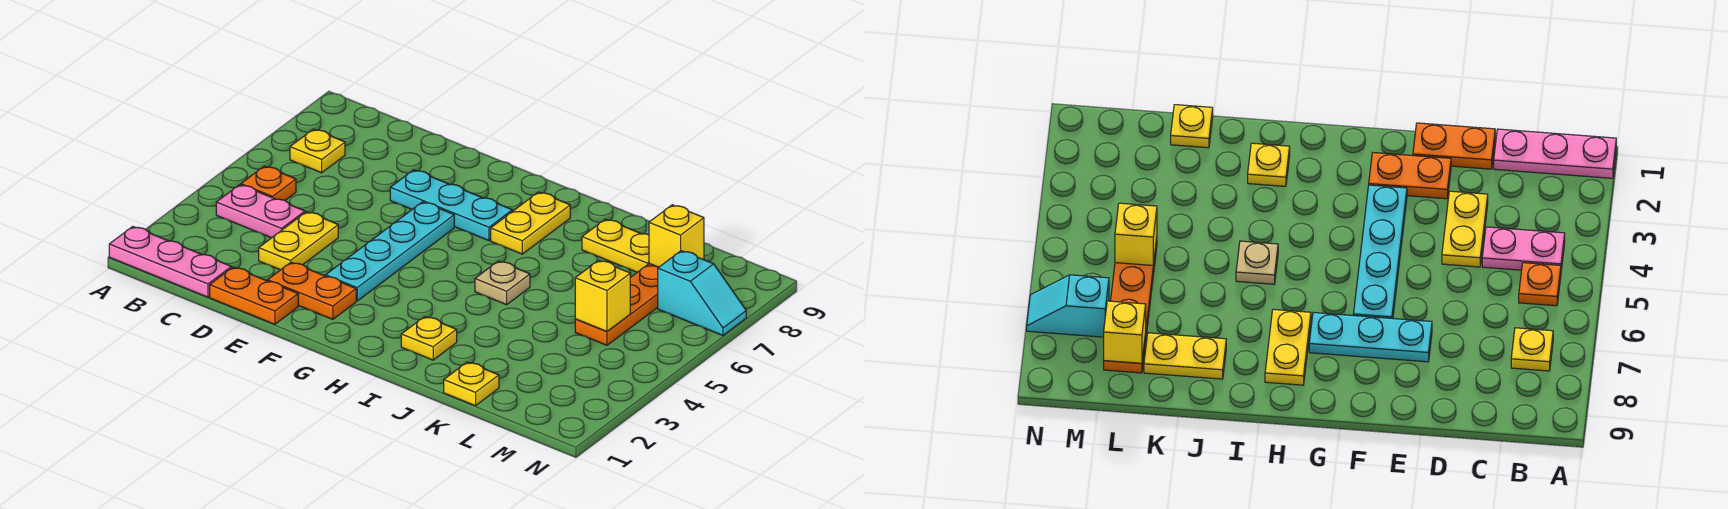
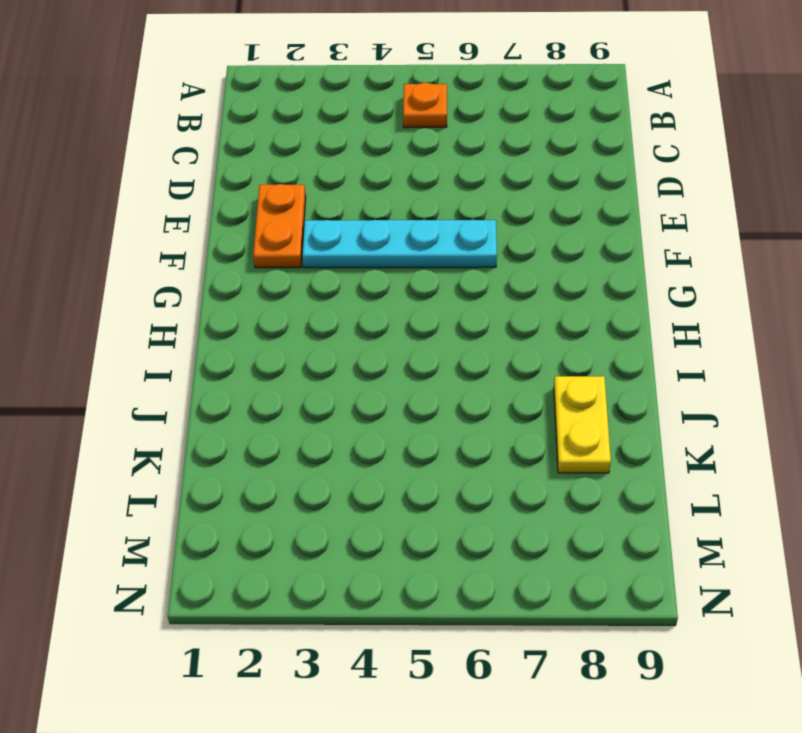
none -> pink plate A1:C1 level 1
none -> pink plate B4:C4 level 1
none -> yellow plate B7 level 1

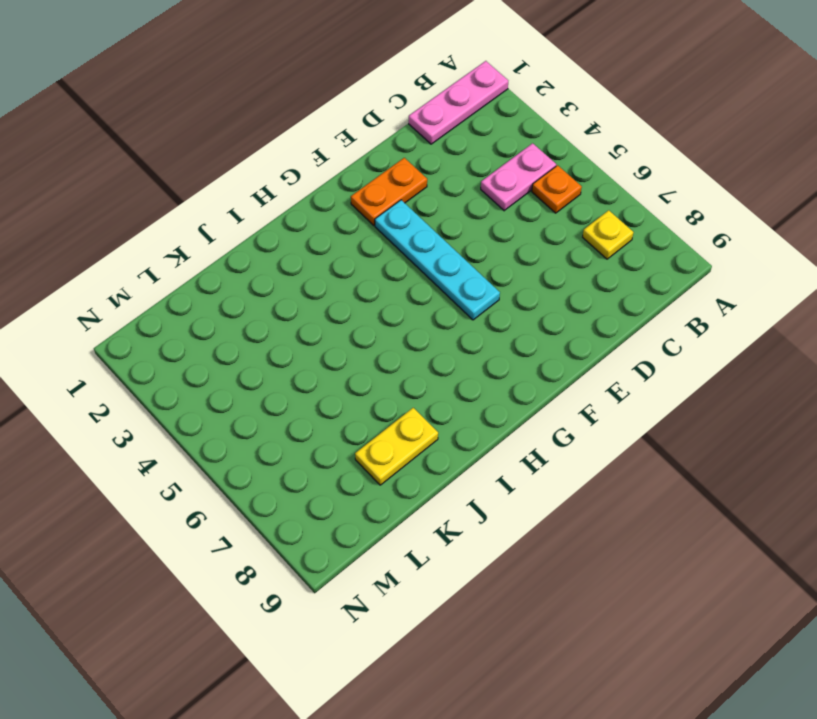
none -> orange plate D1:E1 level 1
none -> yellow plate D3:D4 level 1
none -> cyan plate E7:G7 level 1

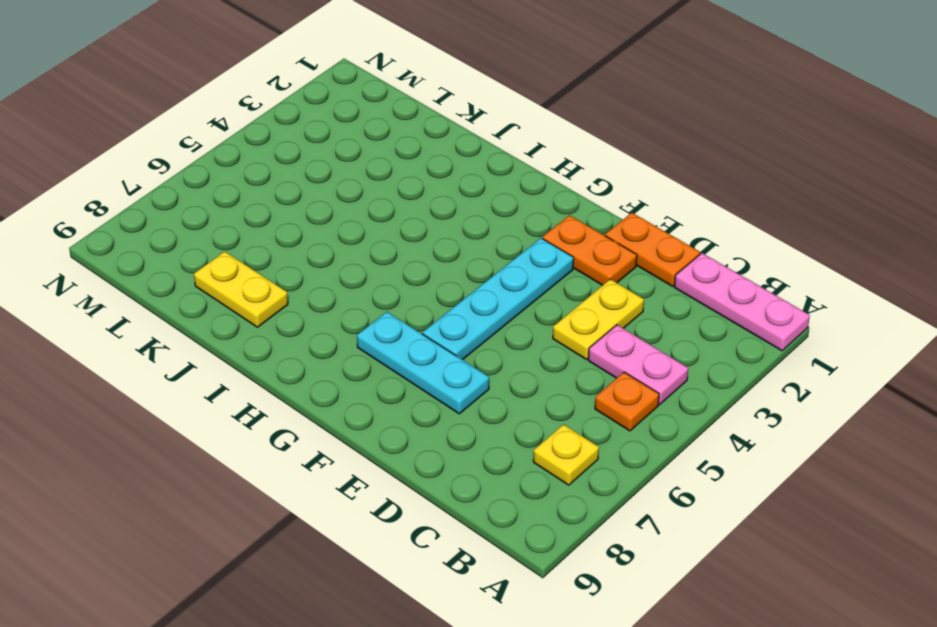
none -> yellow plate H7:H8 level 1
none -> yellow plate I2 level 1
none -> tan plate I5 level 1

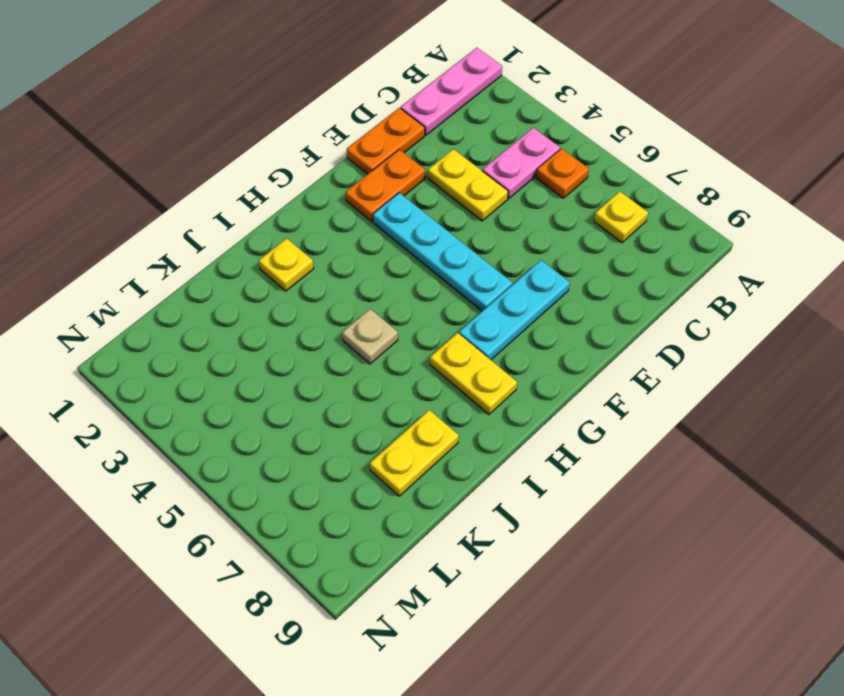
none -> yellow plate K1 level 1
none -> orange plate L5:L8 level 1
none -> cyan slope M7:N7 level 1 top M

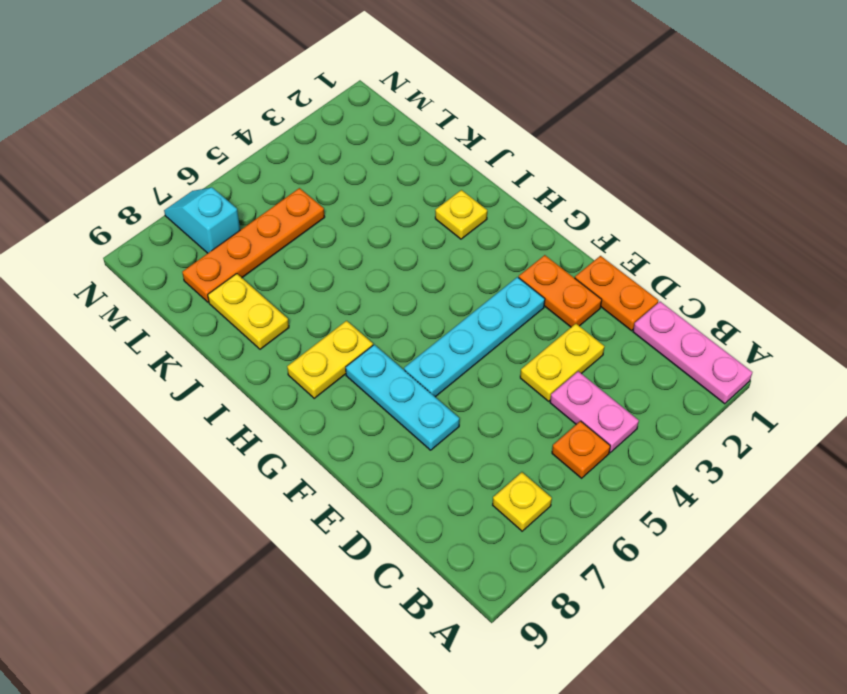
none -> tan plate I5 level 1
none -> yellow plate K1 level 1
none -> yellow brick L5 level 2

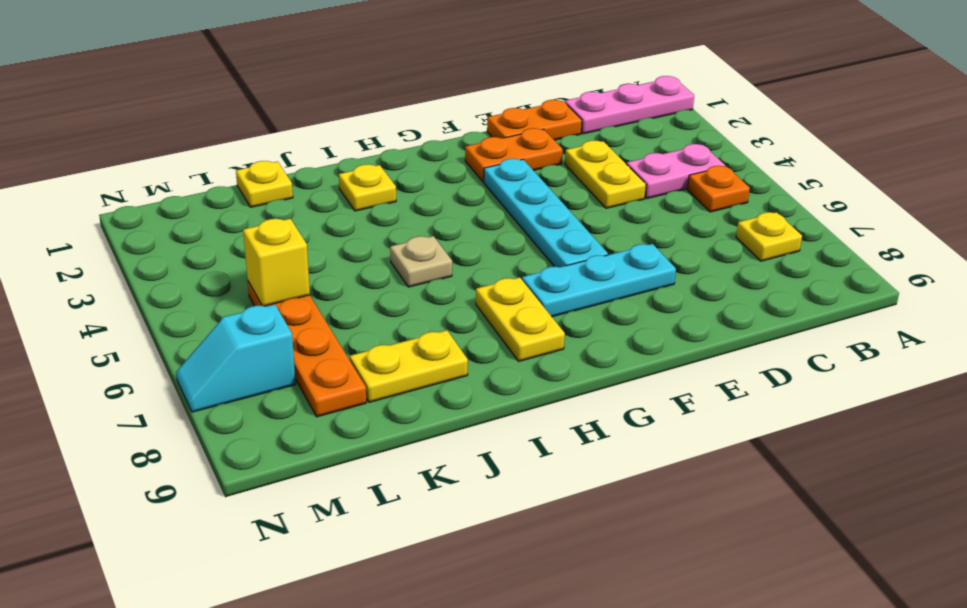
none -> yellow brick L8 level 2

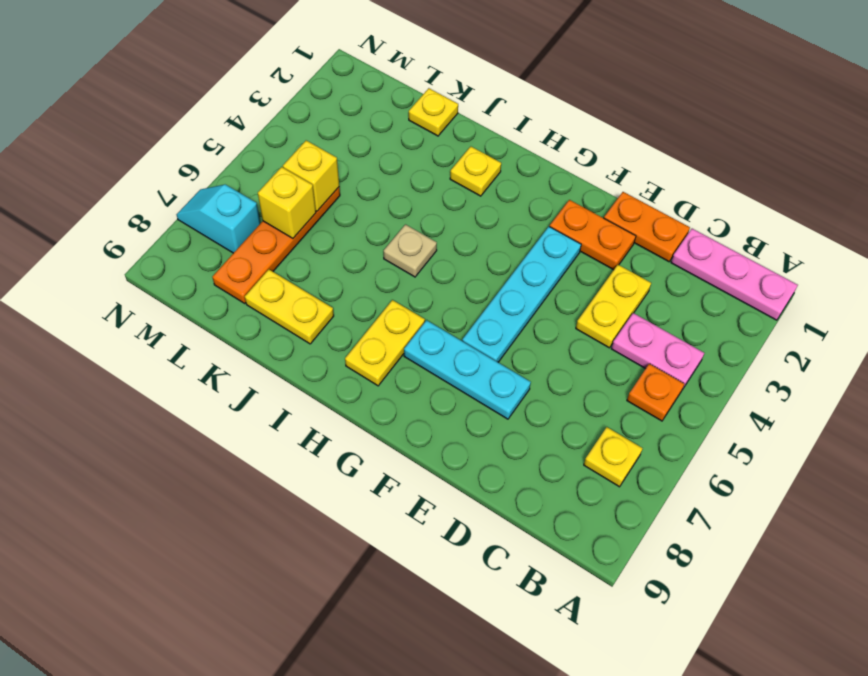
yellow brick L6 level 2 -> yellow brick L8 level 2

